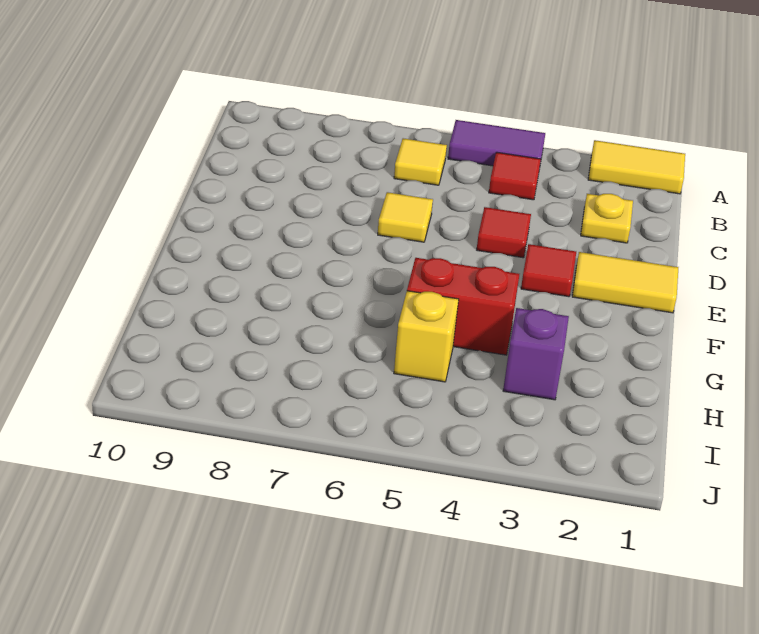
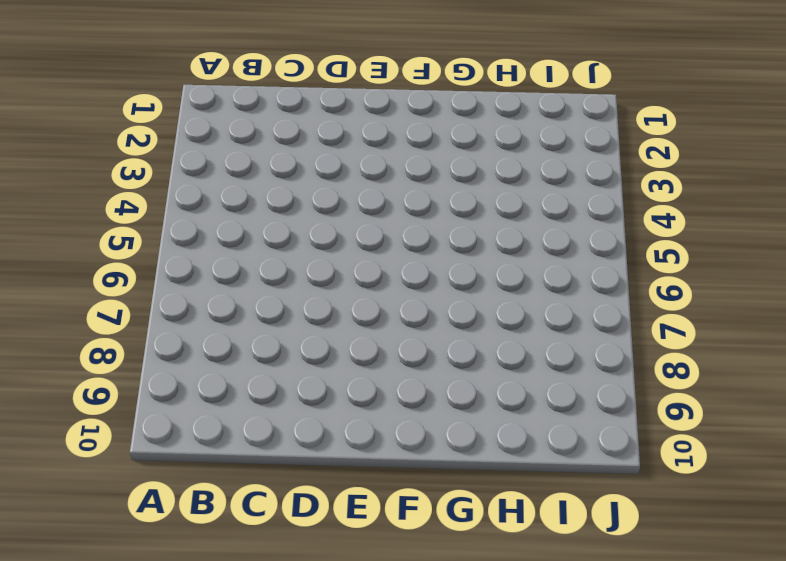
none -> yellow tile A1:A2 level 1
none -> purple tile A4:A5 level 1
none -> red tile B4 level 1

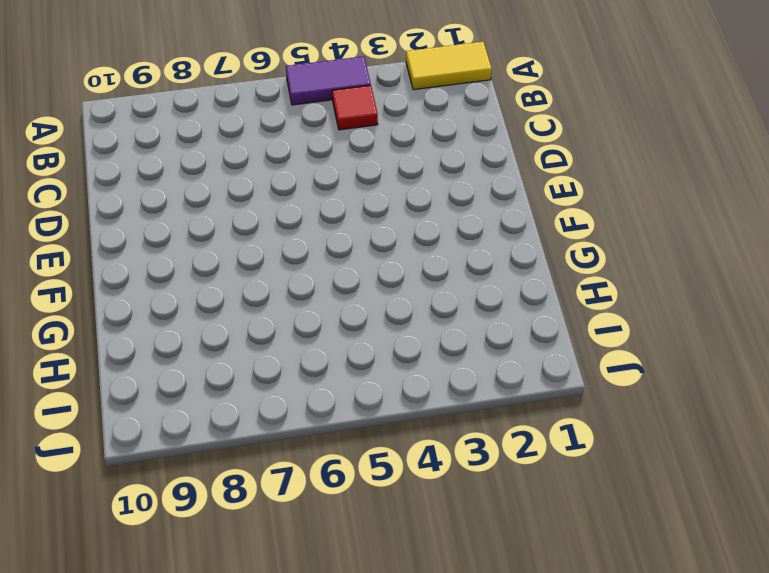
none -> yellow tile B6 level 1
none -> yellow plate C2 level 1
none -> red tile D4 level 1

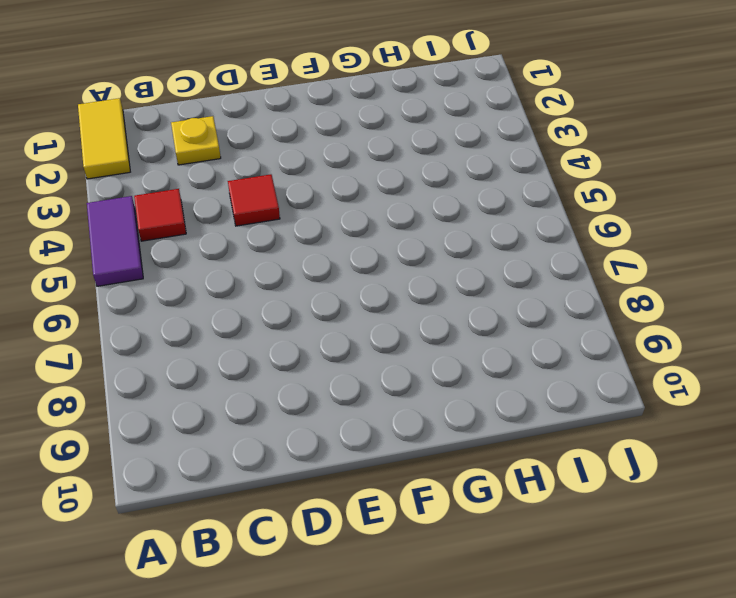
none -> yellow tile B6 level 1
none -> yellow tile D6 level 1
none -> yellow tile E1:E2 level 1

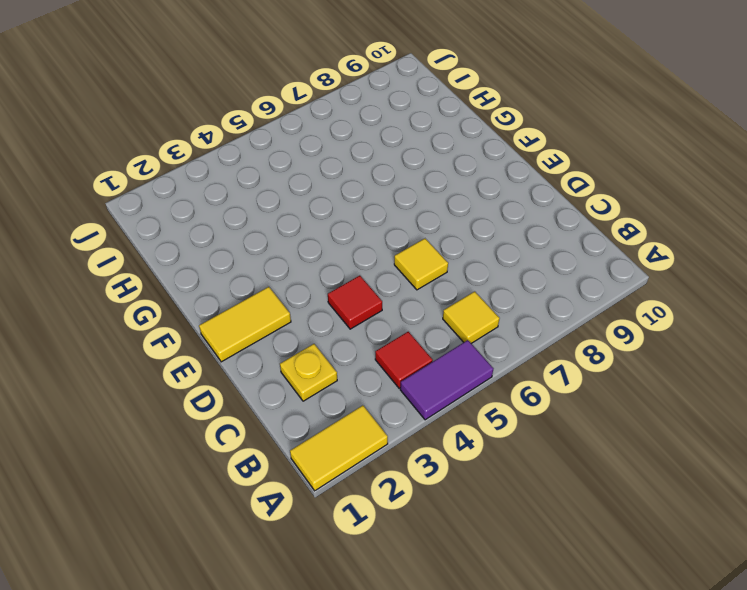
none -> red tile E3 level 1
none -> red brick G4:G5 level 1
none -> purple brick H3 level 1

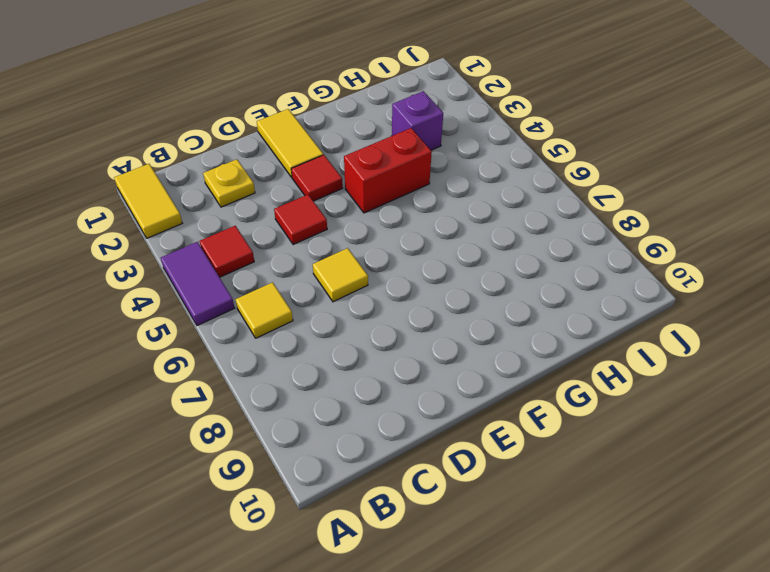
red brick F4:G4 level 1 -> red brick G4:G5 level 1
none -> yellow brick H5 level 1

